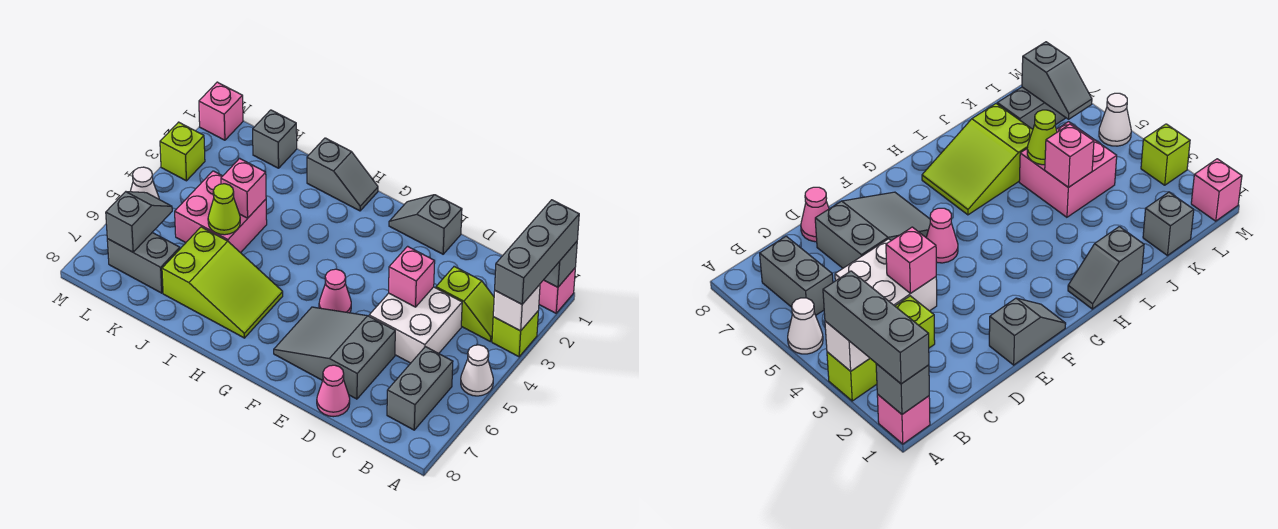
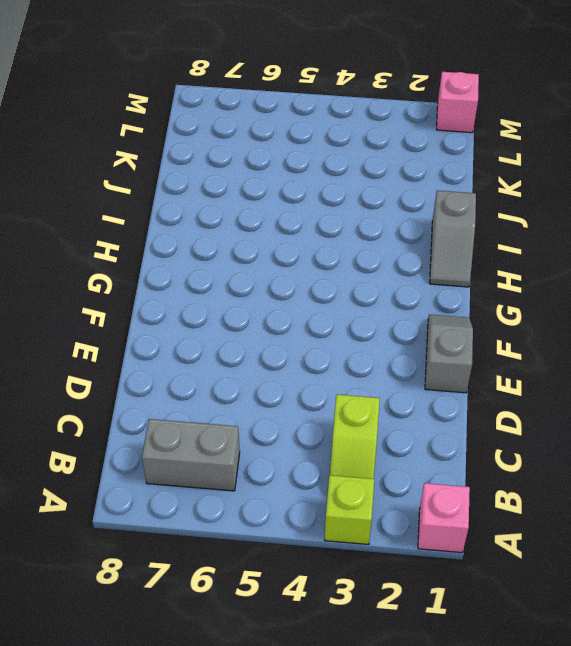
none -> white cone A5 level 1
none -> white brick C4:D5 level 1
none -> grey slope D6:F7 level 1 top D

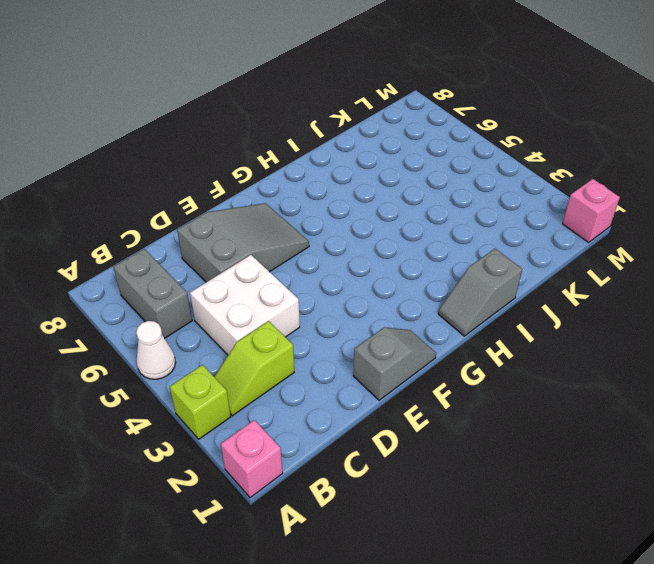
none -> pink cone D8 level 1
none -> pink cone F5 level 1
none -> lime slope H6:J7 level 1 top J

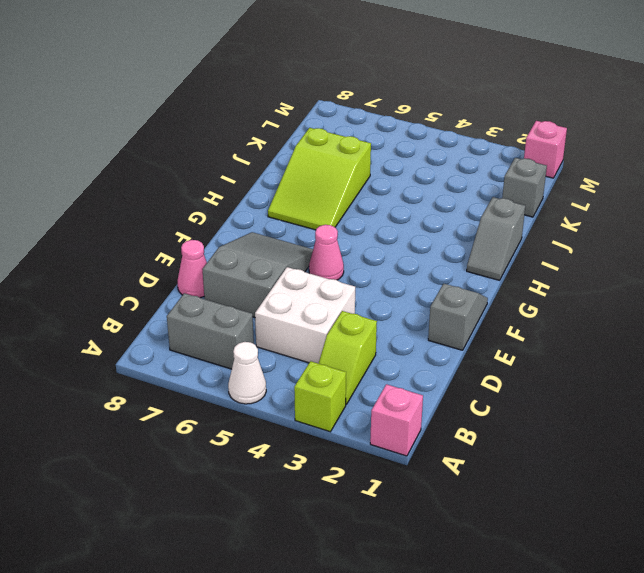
none -> pink brick J4:K5 level 1
none -> grey brick K7:L7 level 1
none -> lime brick M3 level 1

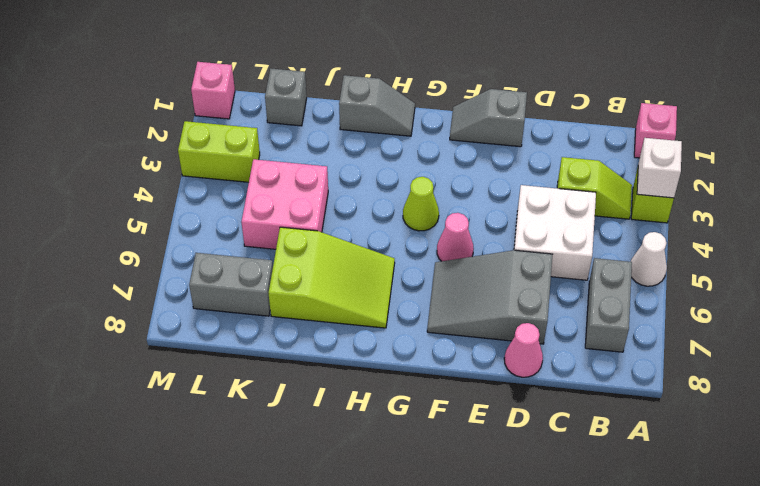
lime cone G4 level 1 -> lime cone J5 level 2
lime brick L3:M3 level 1 -> lime brick M3 level 1
none -> white cone M5 level 1
none -> grey brick A1 level 2
none -> pink brick D4 level 2

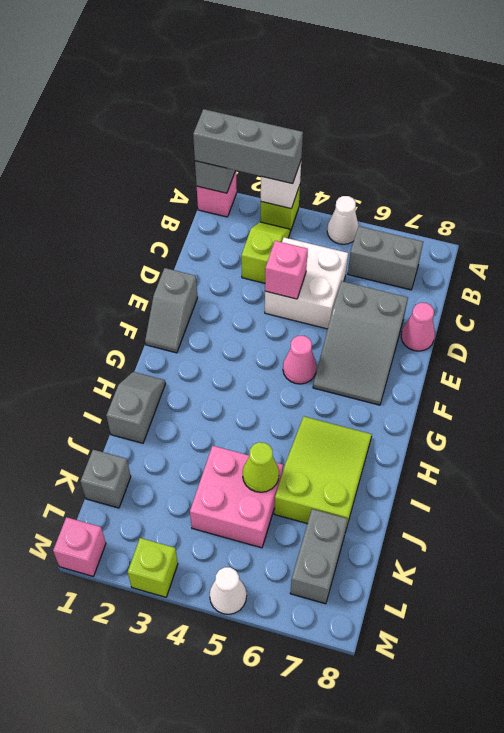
none -> pink brick J4 level 2
none -> grey slope L6:L7 level 2 top 7

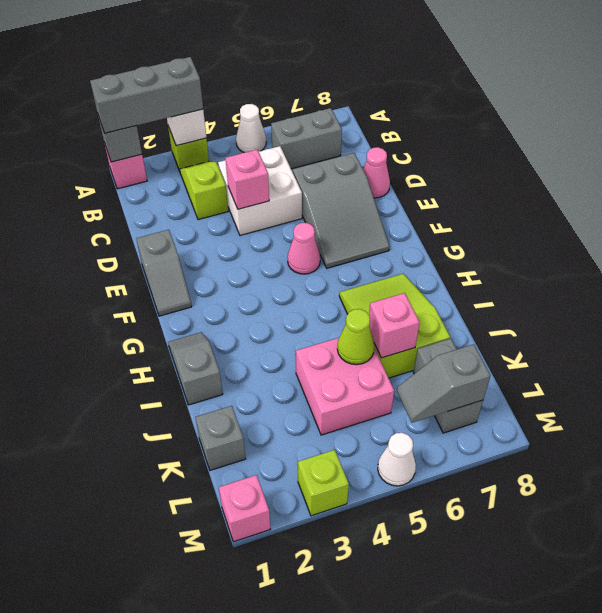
pink brick J6 level 2 -> pink brick J4 level 2

